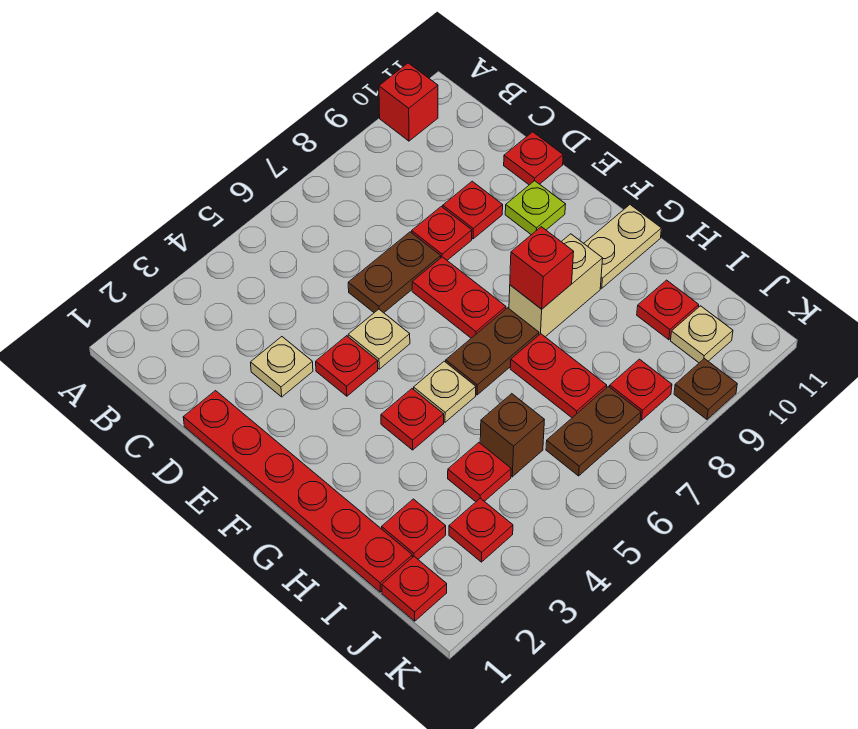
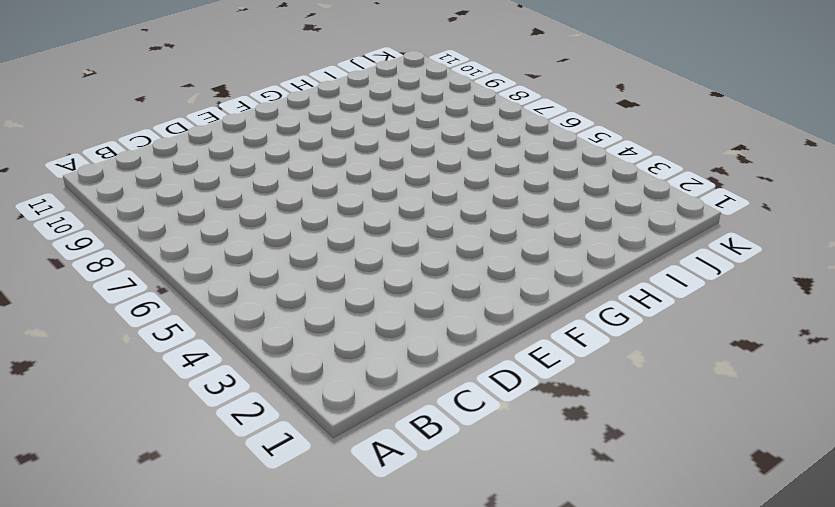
none -> red brick A10 level 1
none -> red plate D1:I1 level 1
none -> tan plate D3 level 1

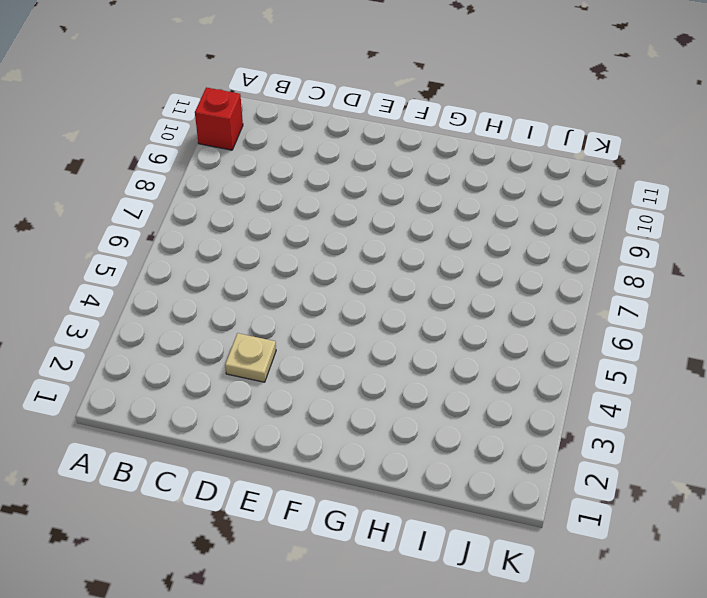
none -> red plate D1:I1 level 1
none -> brown plate D6:D7 level 1
none -> red plate D8 level 1

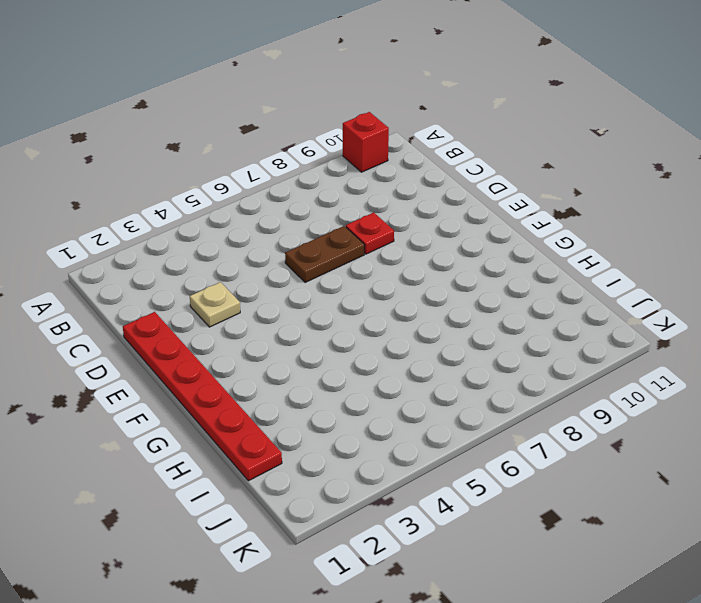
none -> red plate D9 level 1
none -> red plate D11 level 1
none -> red plate E4 level 1

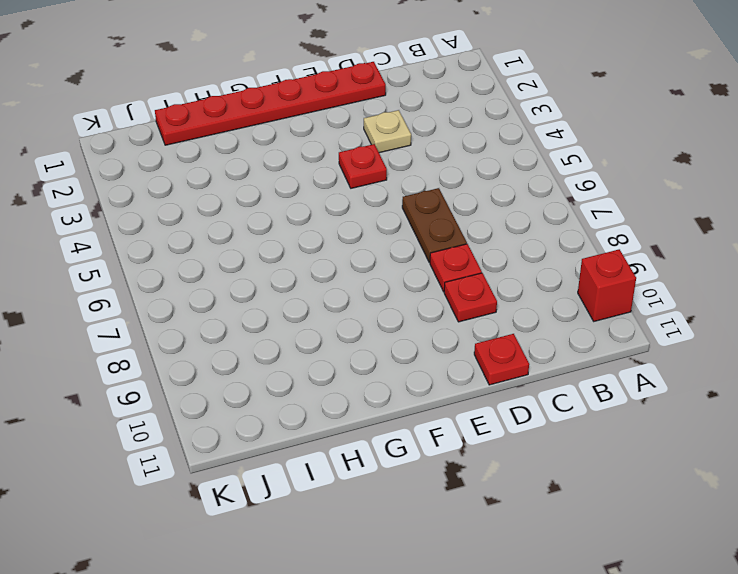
none -> tan plate E5 level 1
none -> red plate E7:F7 level 1
none -> lime plate E10 level 1

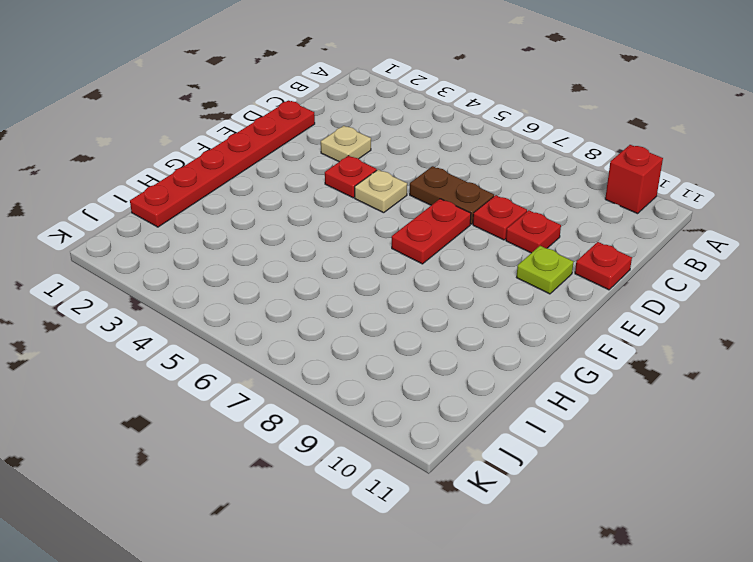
none -> red plate G4 level 1
none -> tan plate G5 level 1
none -> brown plate G6:G7 level 1

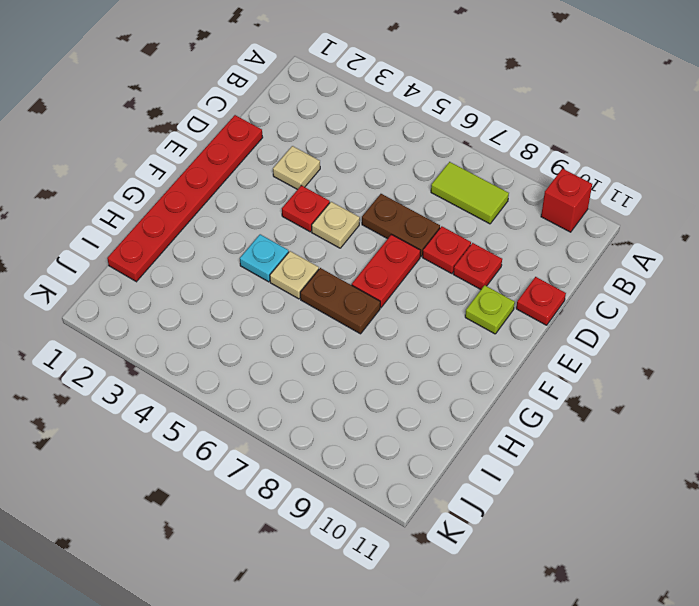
lime tile B7:B8 level 1 -> none
cyan plate G4 level 1 -> red plate G4 level 1
none -> tan brick G8:G9 level 1
none -> tan plate G10:G11 level 1
none -> red plate H7:I7 level 1

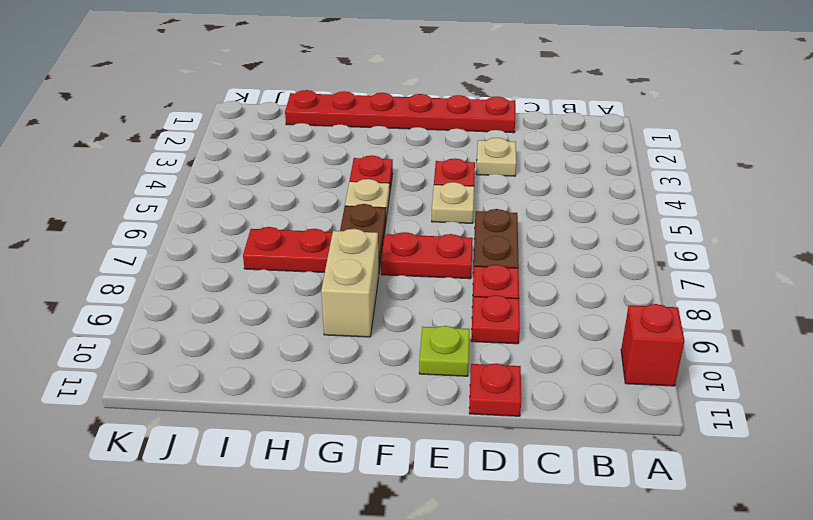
none -> tan plate G10:G11 level 1
none -> red plate I2 level 1
none -> red plate I4 level 1

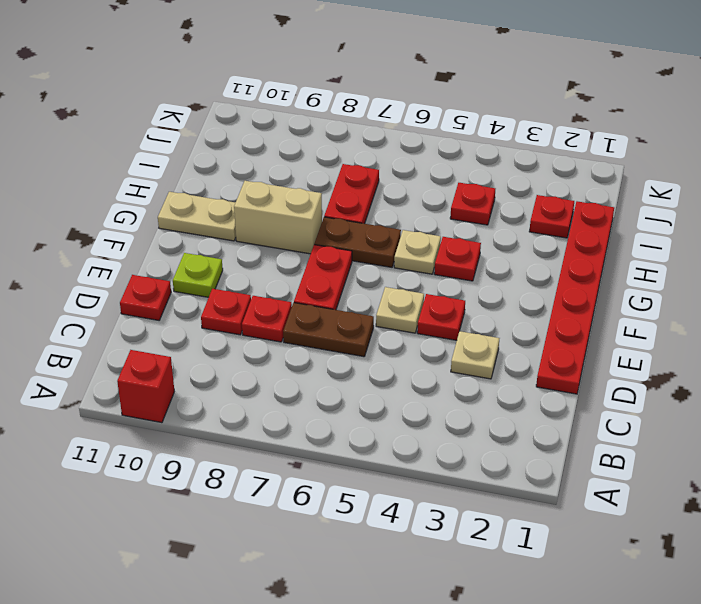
none -> brown brick I5 level 1
none -> red plate I10 level 1
none -> red plate J1 level 1

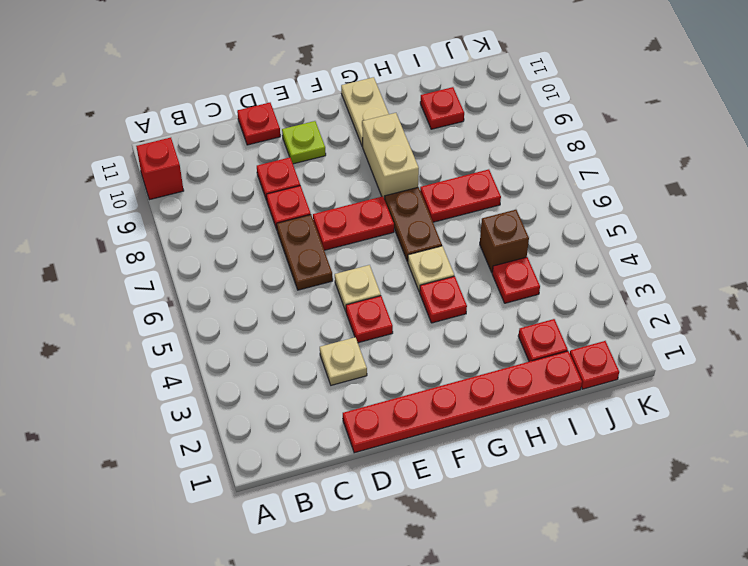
none -> red plate J3 level 1
none -> brown plate J6:J7 level 1
none -> red plate J8 level 1

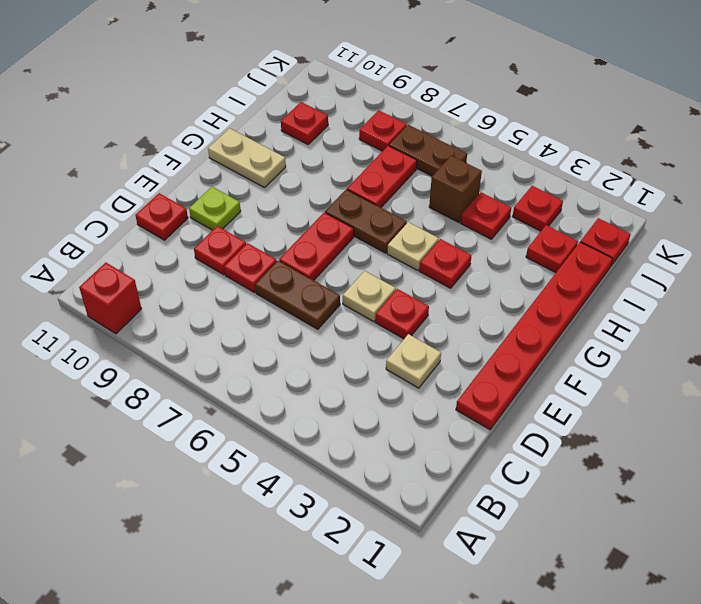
none -> tan brick G8:G9 level 1
none -> tan plate J10 level 1
none -> brown plate K9 level 1

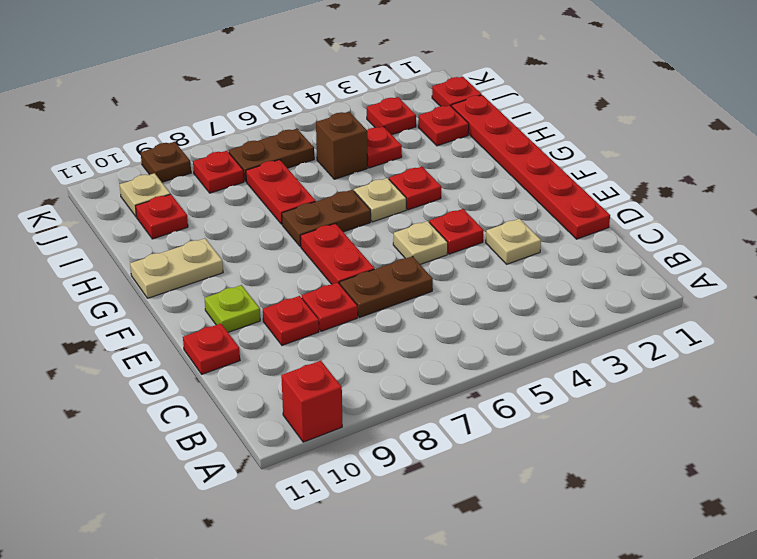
none -> tan brick G8:G9 level 1
none -> red brick G8 level 2

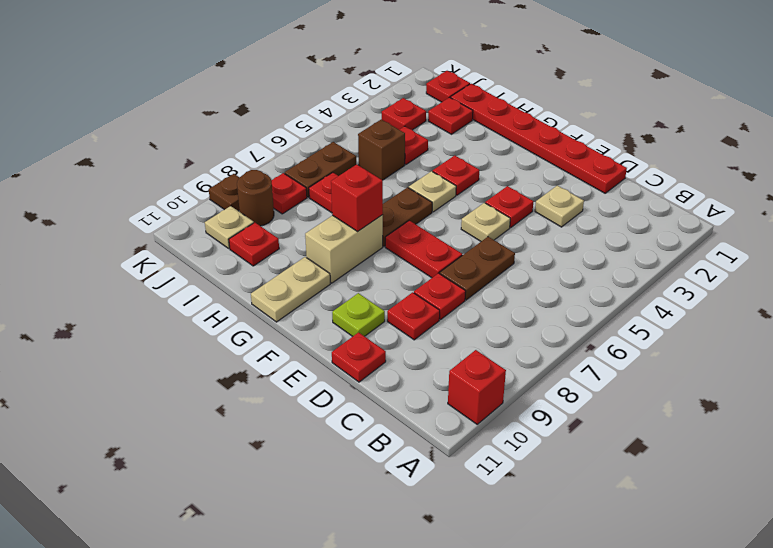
brown round brick J9 level 1 -> none

